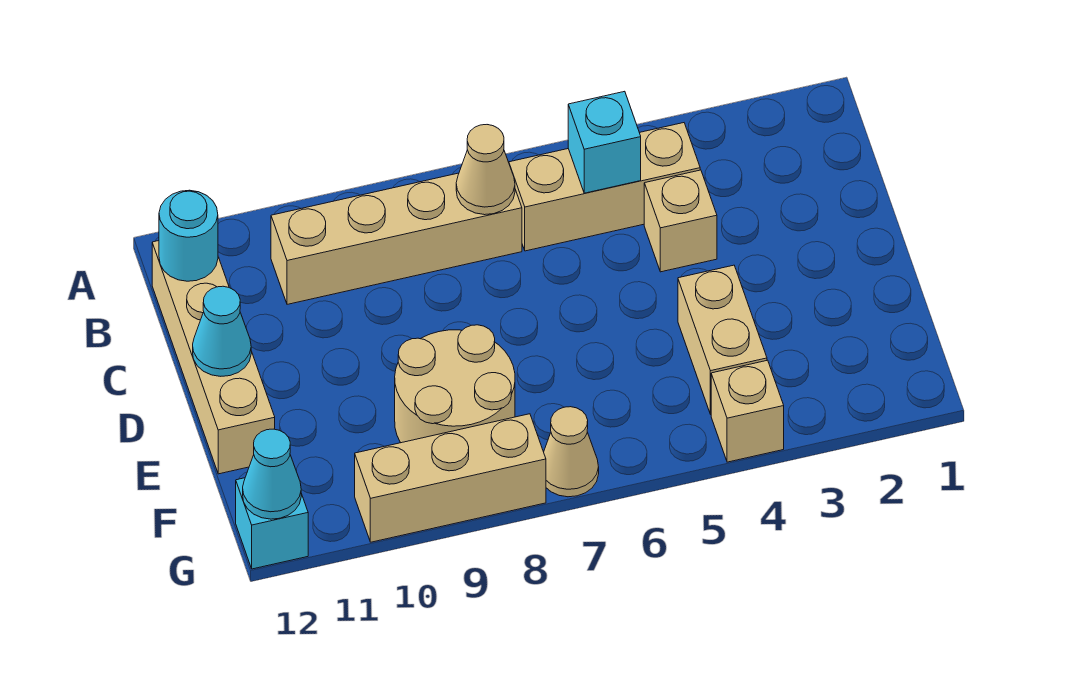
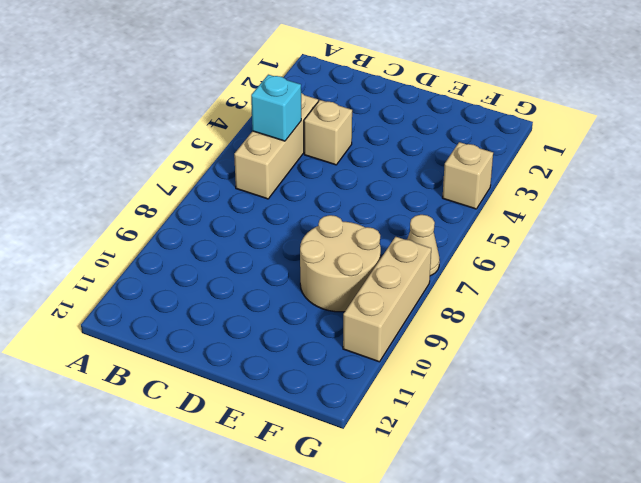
none -> tan brick B7:B10 level 1
none -> tan brick B12:E12 level 1
none -> tan brick E4:F4 level 1

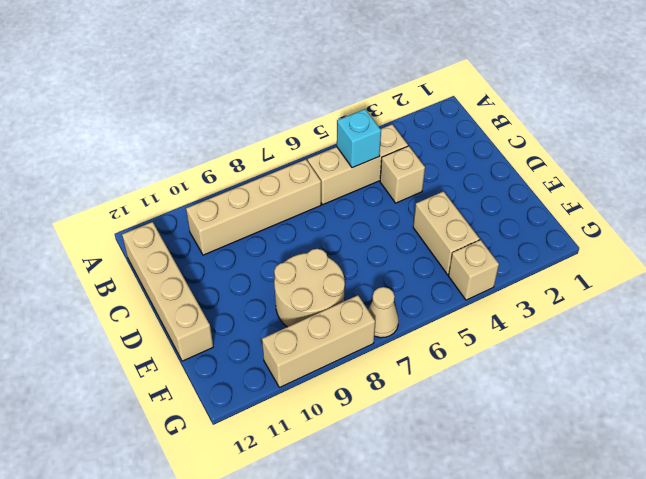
none -> cyan brick G12 level 1
none -> tan cone B7 level 2
none -> cyan round brick B12 level 2

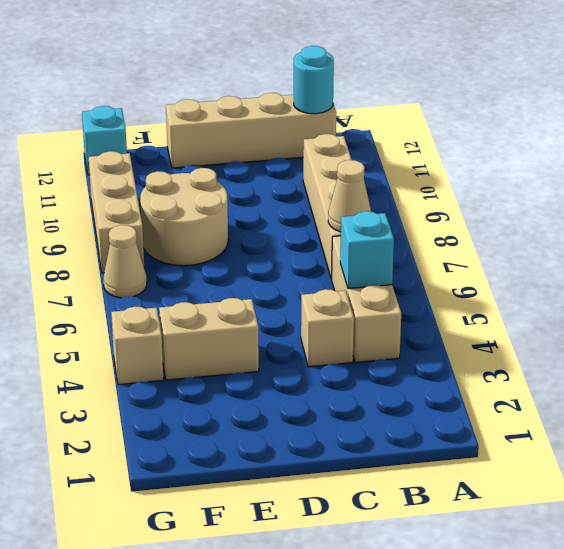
none -> cyan cone D12 level 2
none -> cyan cone G12 level 2

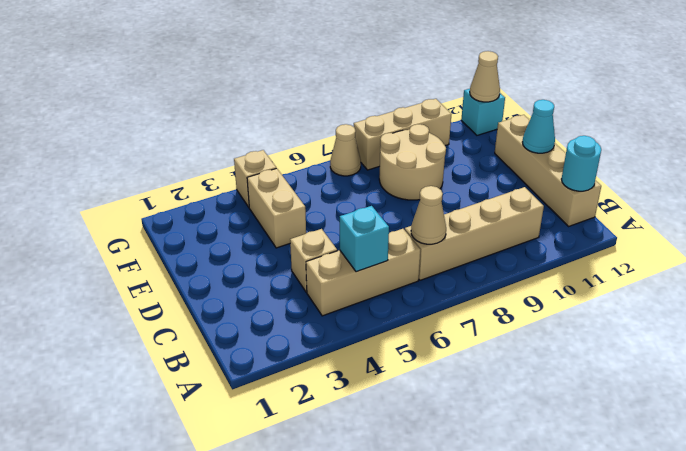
tan cone G12 level 2 -> cyan cone G12 level 2

